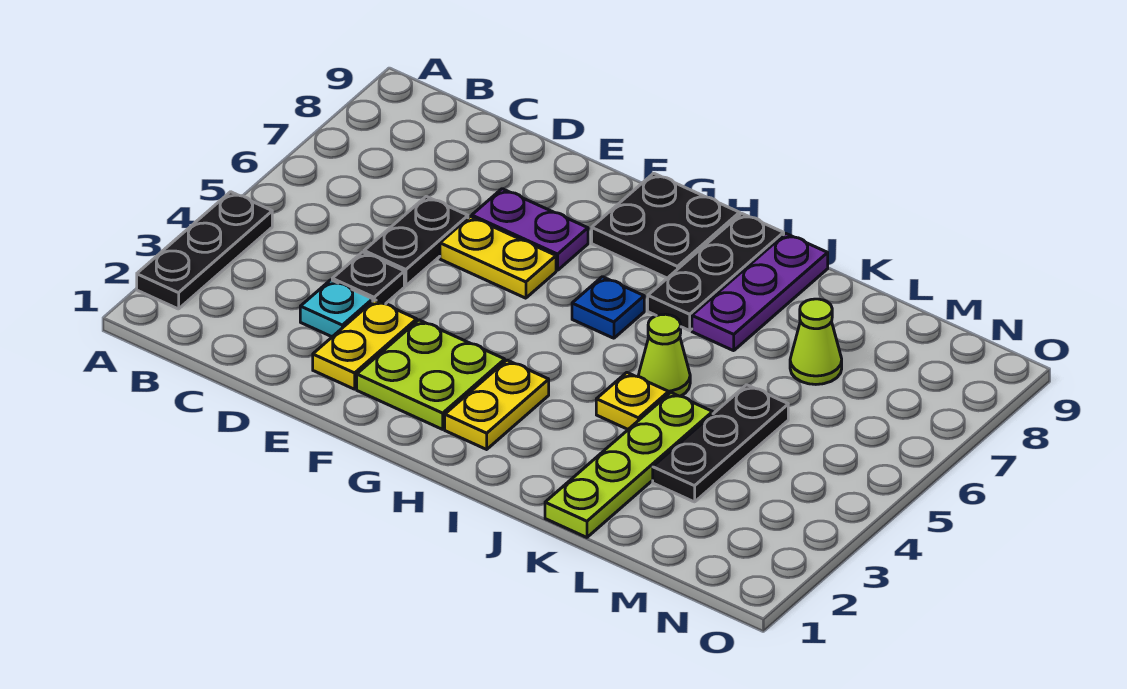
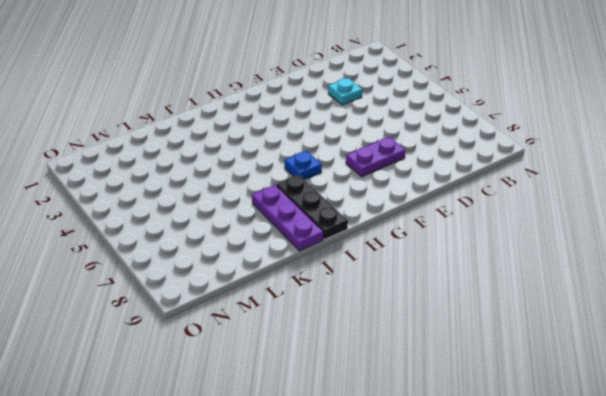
none -> black plate A2:A4 level 1
none -> black plate D4 level 1
none -> black plate D5:D6 level 1

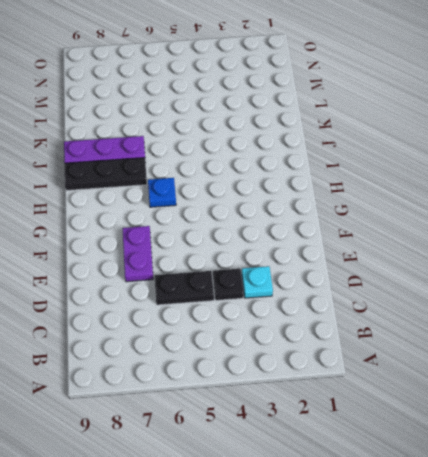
none -> black plate A2:A4 level 1
none -> yellow plate E2:E3 level 1
none -> yellow plate E6:F6 level 1

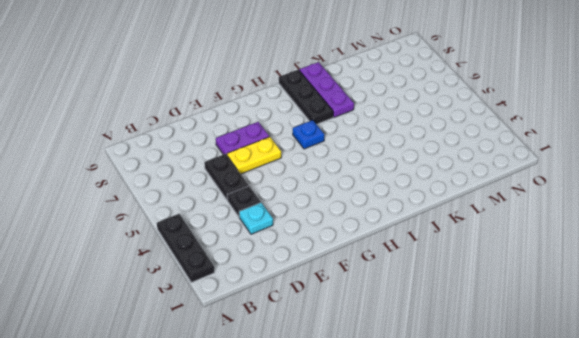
none -> yellow plate E2:E3 level 1
none -> lime plate F2:G3 level 1
none -> black plate G8:H9 level 1

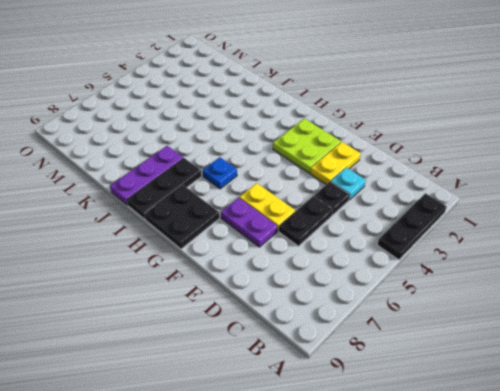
none -> yellow plate H2:H3 level 1
none -> yellow plate J4 level 1
none -> lime cone J5 level 1

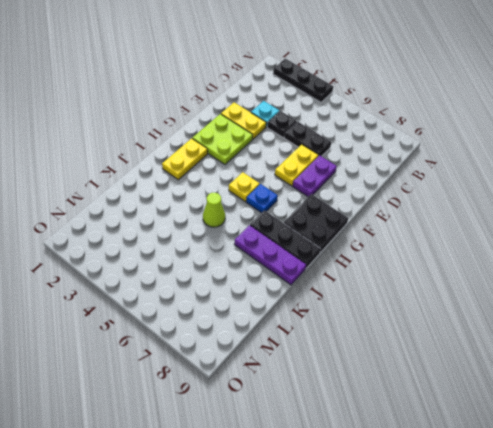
yellow plate H2:I2 level 1 -> yellow plate H2:H3 level 1
yellow plate H5 level 1 -> yellow plate J4 level 1
none -> lime plate K1:K4 level 1
none -> black plate L3:L5 level 1
none -> lime cone L7 level 1

